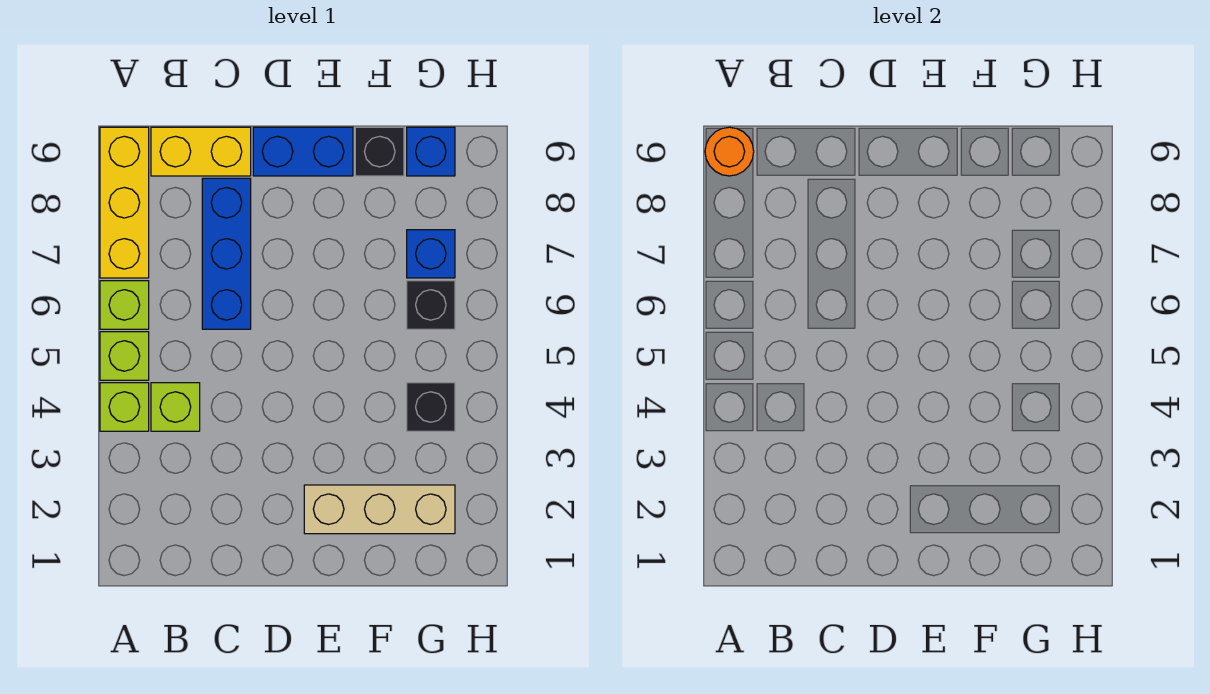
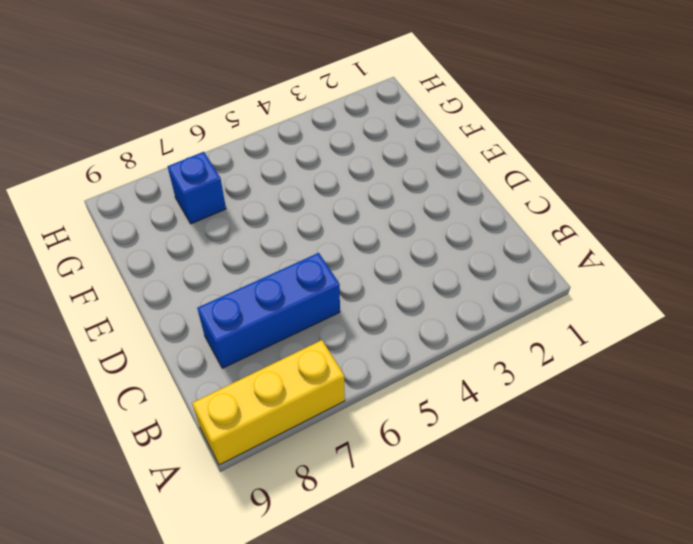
none -> lime brick A4 level 1
none -> lime brick A5 level 1
none -> lime brick A6 level 1

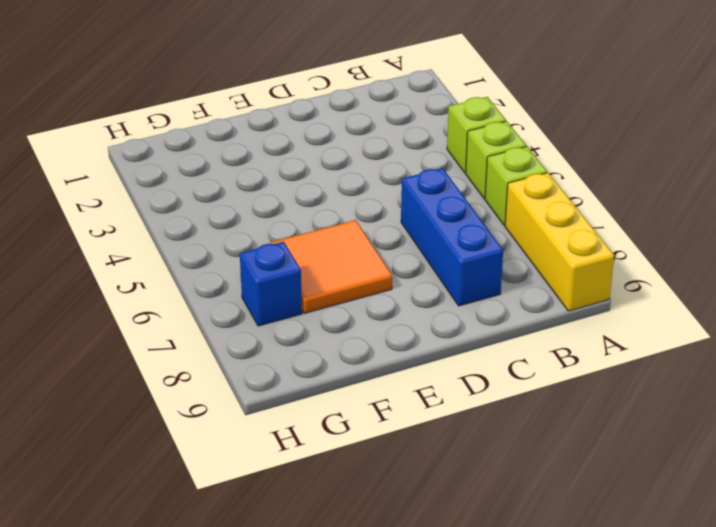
orange tile E6:F7 level 1 -> none
none -> lime brick B4 level 1
none -> yellow brick B9:C9 level 1
none -> blue brick D9:E9 level 1

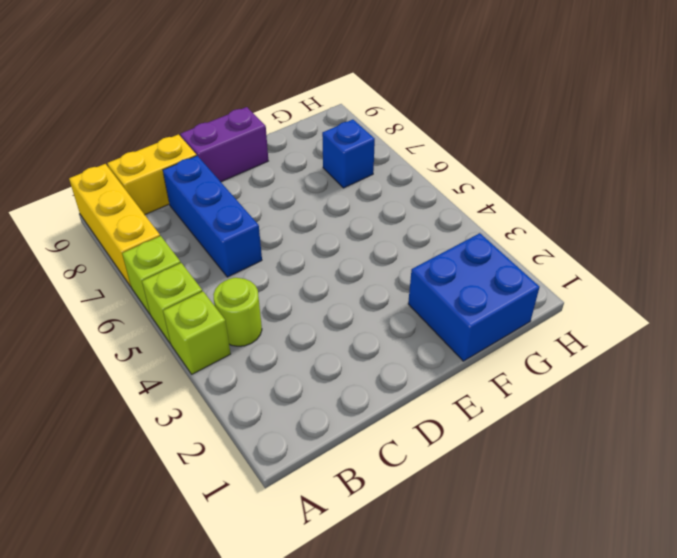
lime round brick B4 level 1 -> lime brick B4 level 1
purple brick D9:E9 level 1 -> blue brick D9:E9 level 1
blue brick F1:G2 level 1 -> tan brick E2:G2 level 1
none -> black brick F9 level 1
none -> black brick G4 level 1
none -> black brick G6 level 1

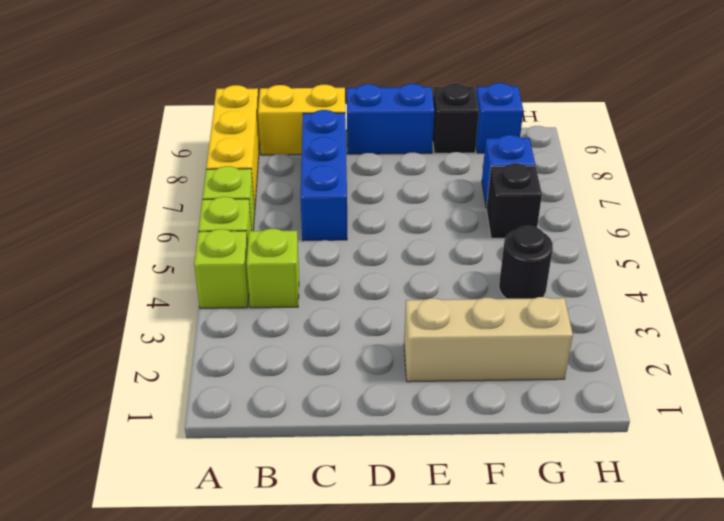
black round brick G4 level 1 -> black brick G4 level 1
none -> orange round brick A9 level 2

